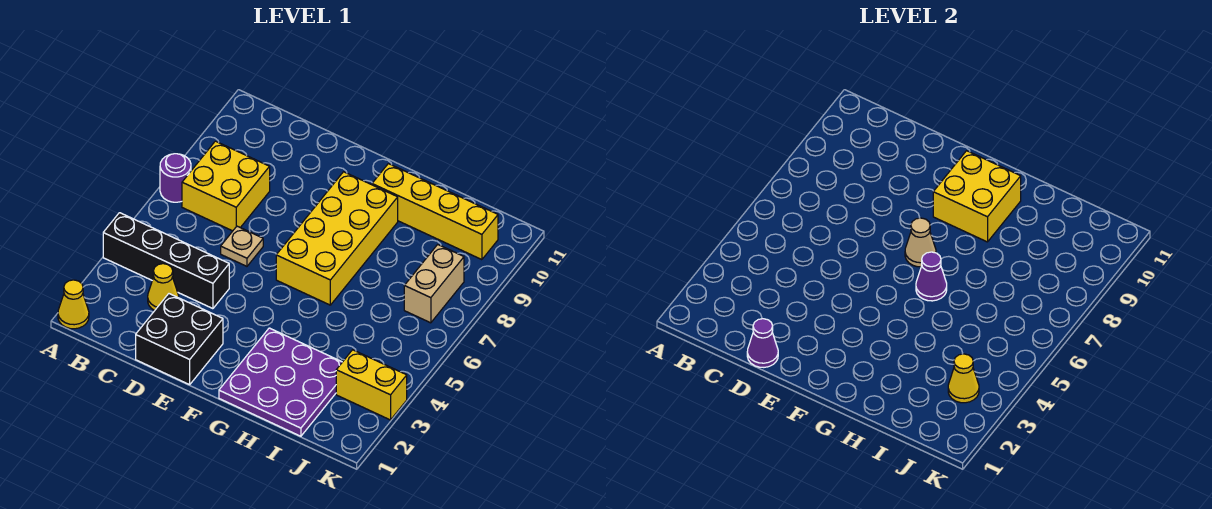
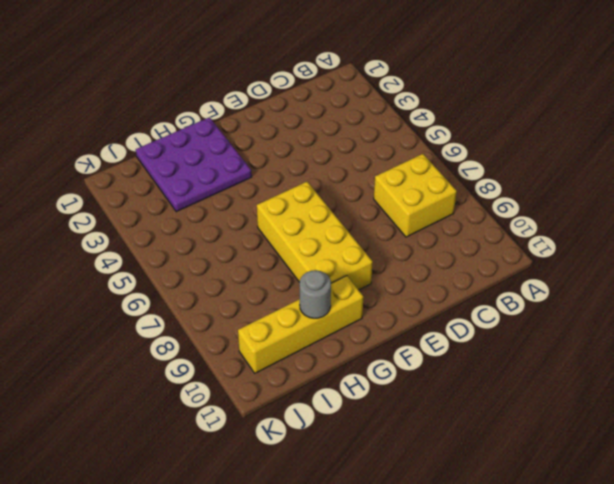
grey round brick H10 level 2 -> none
none -> yellow cone A1 level 1
none -> black brick A4:D4 level 1
none -> purple round brick A7 level 1

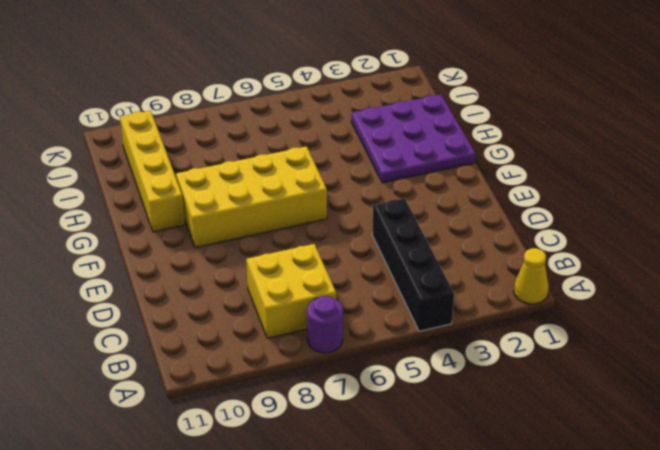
none -> yellow cone C3 level 1
none -> black brick D1:E2 level 1
none -> tan plate D6 level 1

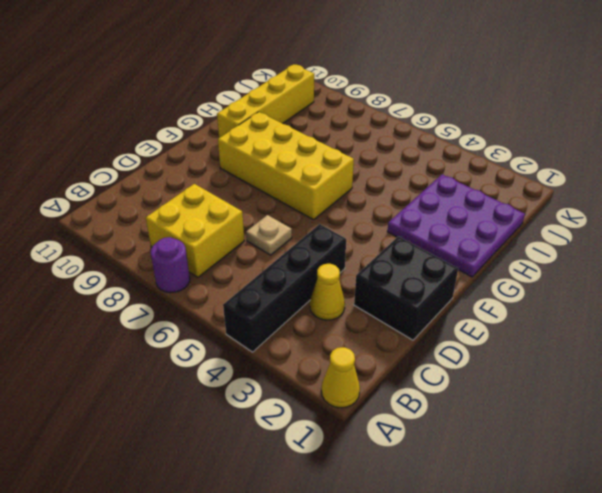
none -> yellow brick J3:K3 level 1
none -> tan brick J7:J8 level 1
none -> purple cone D1 level 2

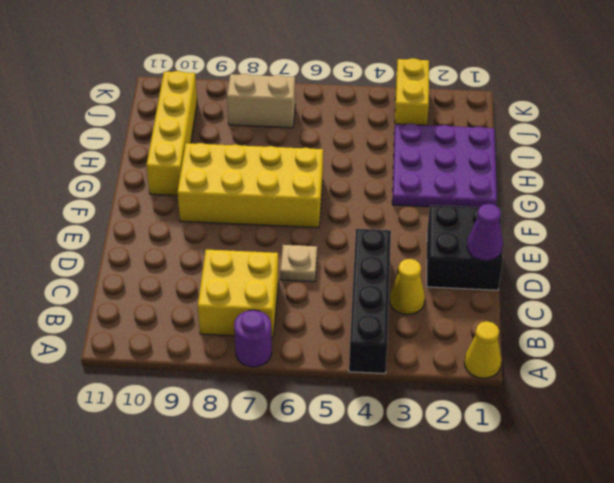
none -> tan cone F7 level 2
none -> yellow brick F9:G10 level 2
none -> purple cone G6 level 2

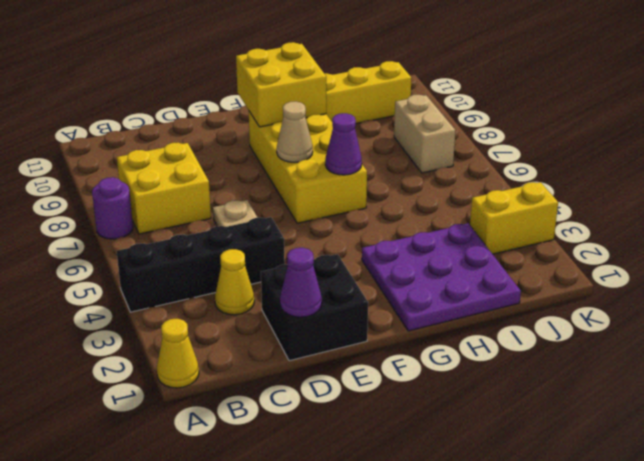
none -> yellow cone J3 level 2

